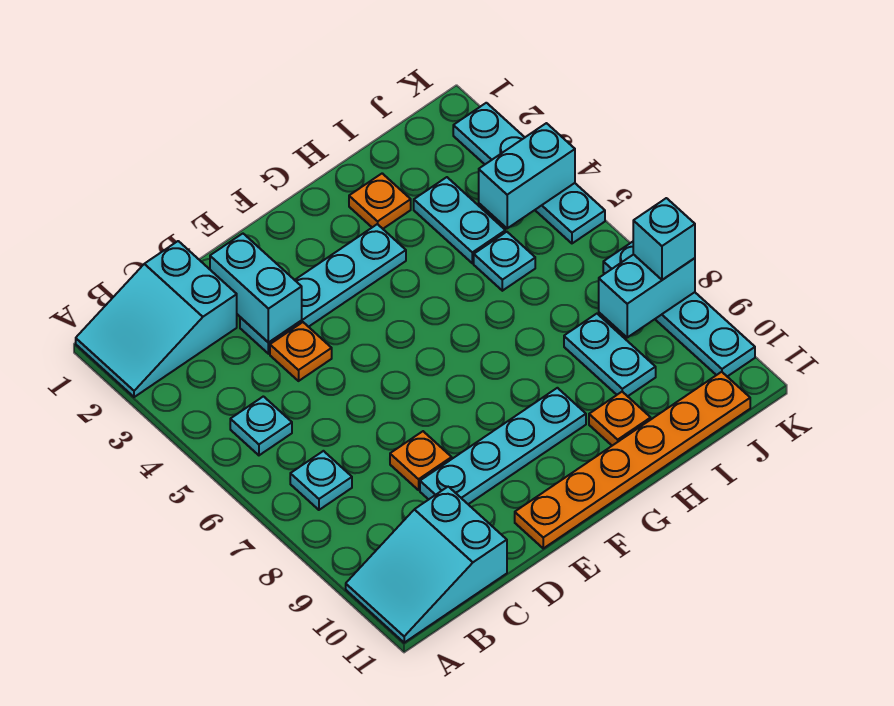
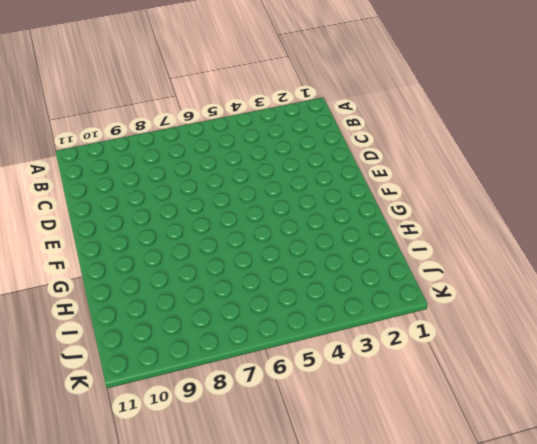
none -> cyan slope A1:C2 level 1 top C
none -> cyan slope A10:C11 level 1 top C
none -> cyan plate B5 level 1

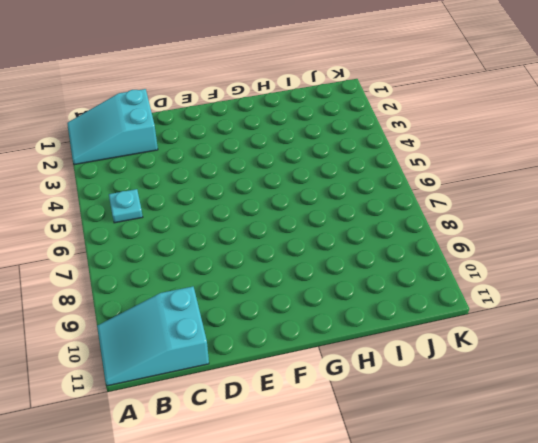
none -> cyan plate B7 level 1
none -> cyan plate D3:G3 level 1
none -> orange plate D4 level 1

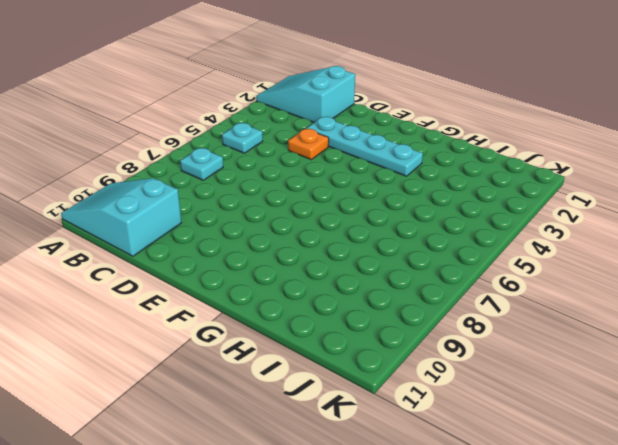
none -> orange plate D8 level 1
none -> cyan plate D9:G9 level 1
none -> orange plate E11:J11 level 1

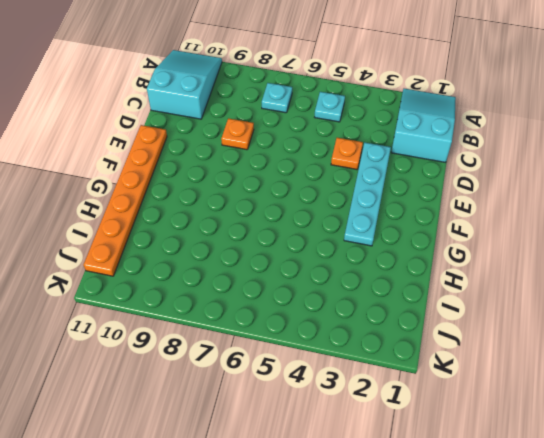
none -> cyan plate D9:G9 level 1
none -> orange plate H2 level 1
none -> orange plate H10 level 1

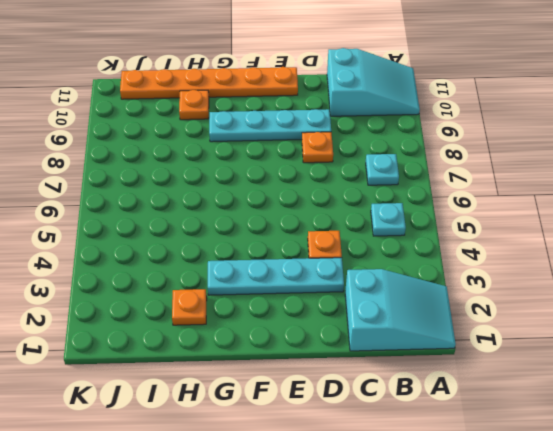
none -> cyan plate I3:I4 level 1
none -> cyan plate I5 level 1
none -> cyan plate I8:I9 level 1

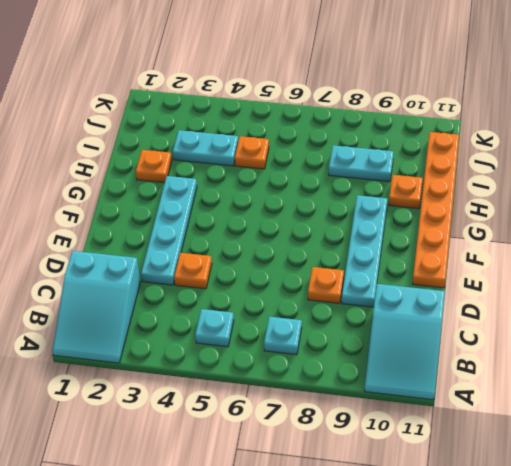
orange plate I5 level 1 -> cyan plate I5 level 1
none -> cyan plate K2:K5 level 1
none -> cyan plate K7:K10 level 1
none -> cyan brick D2:D3 level 2

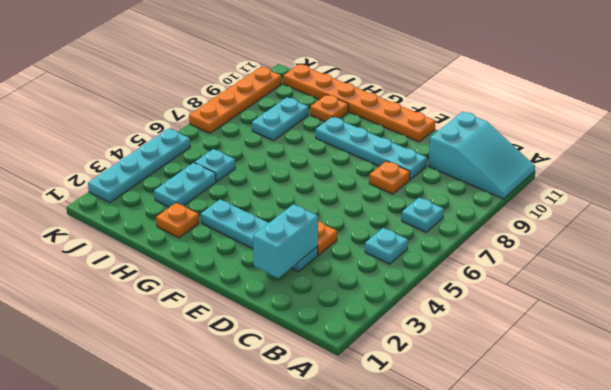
orange plate K7:K10 level 1 -> cyan plate K7:K10 level 1
none -> cyan slope A1:C2 level 1 top C
none -> cyan brick J4:K4 level 2
none -> cyan brick J8:K8 level 2

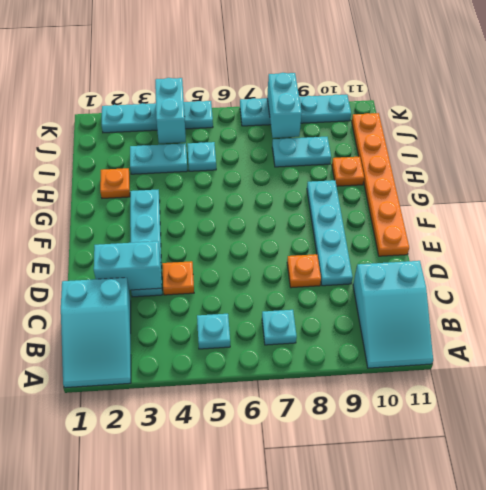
none -> cyan brick K8 level 3

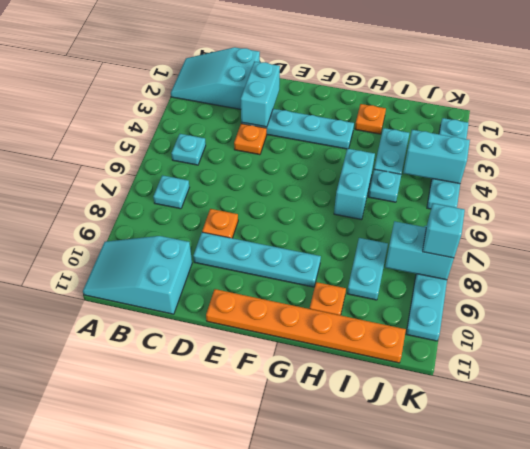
cyan brick H5:H6 level 1 -> none

